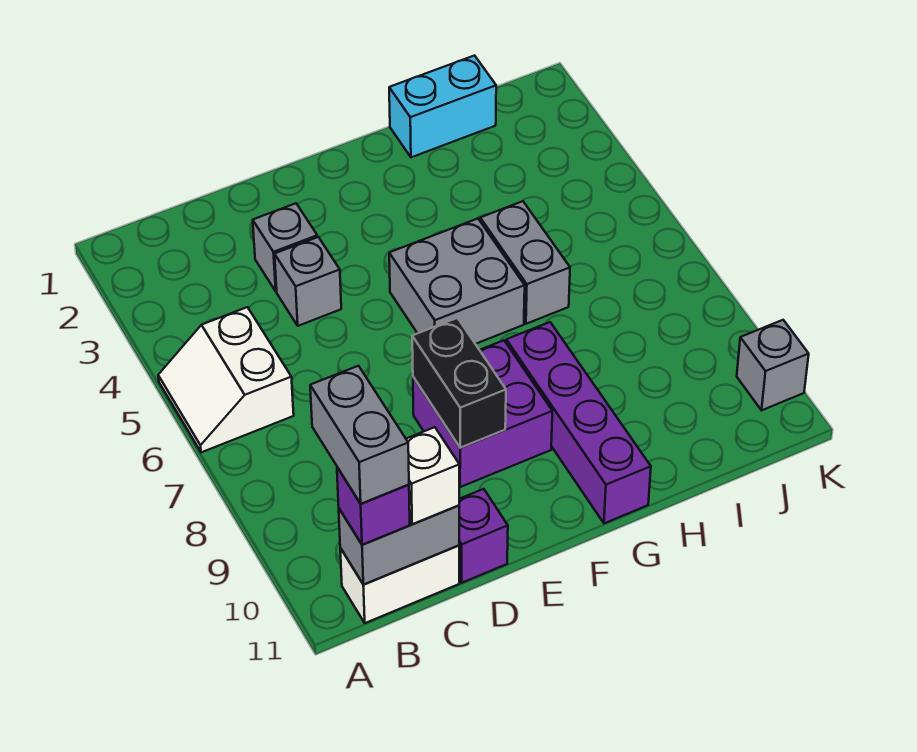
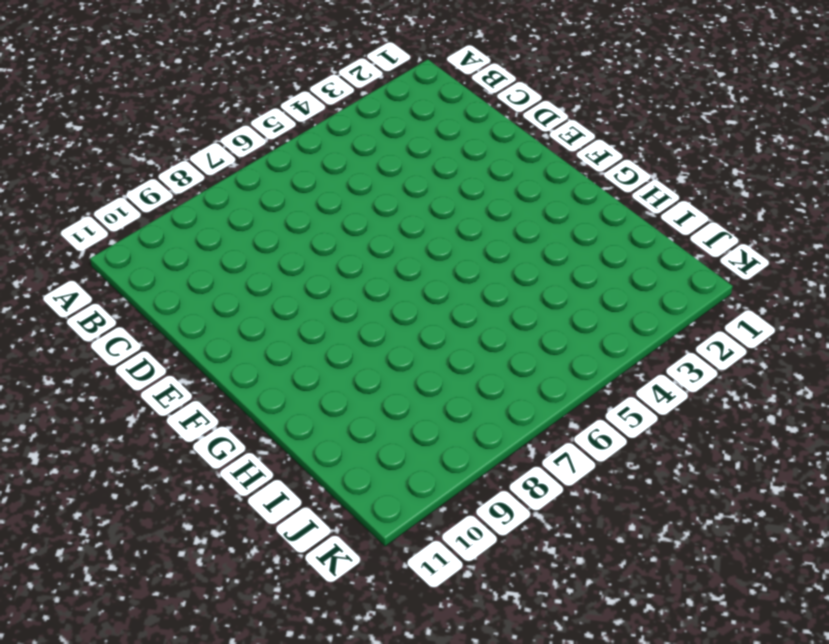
none -> white slope A5:B6 level 1 top B
none -> white brick B11:C11 level 1
none -> grey brick D3 level 1

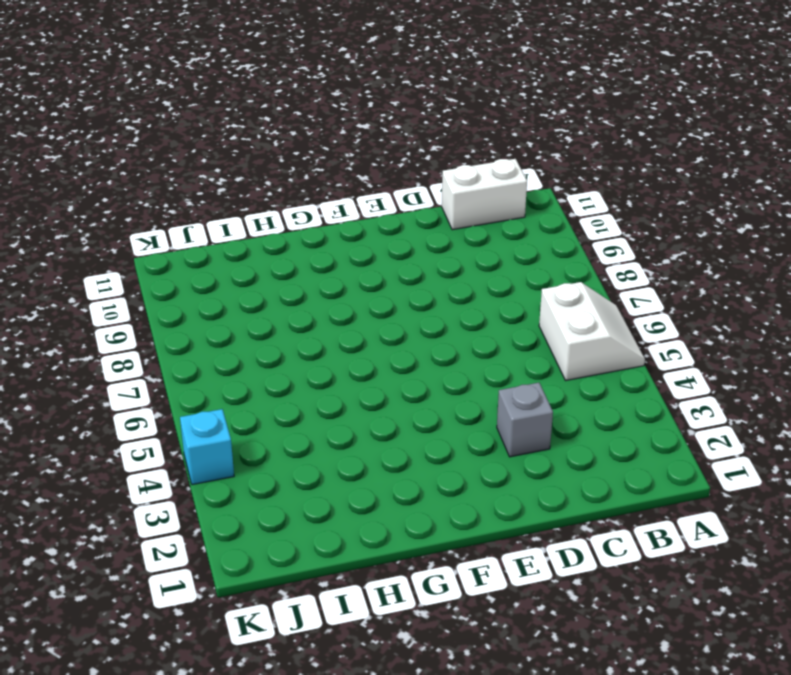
cyan brick K4 level 1 -> none
none -> grey brick D4 level 1
none -> purple brick D11 level 1
none -> purple brick E8:F9 level 1

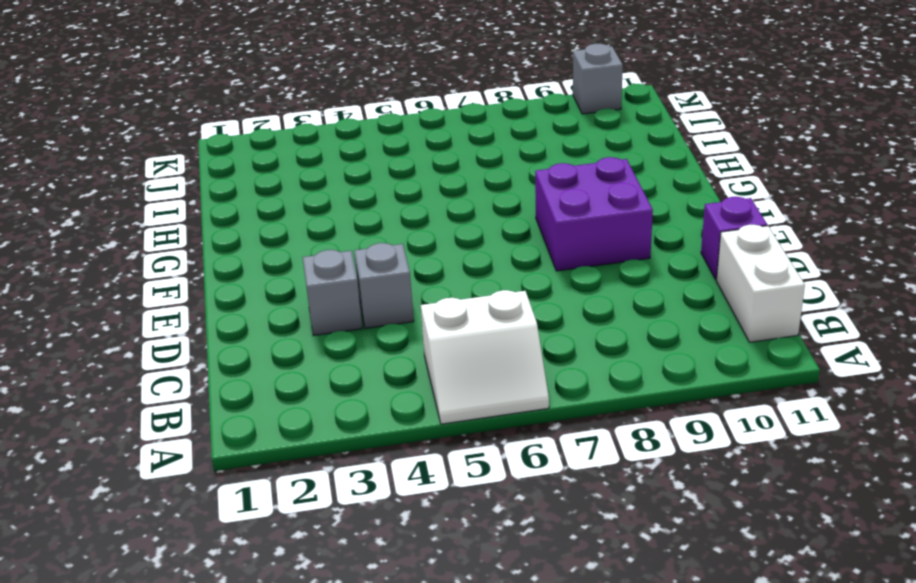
none -> grey brick F5:G6 level 1
none -> purple brick G8:G11 level 1
none -> cyan brick H1:I1 level 1

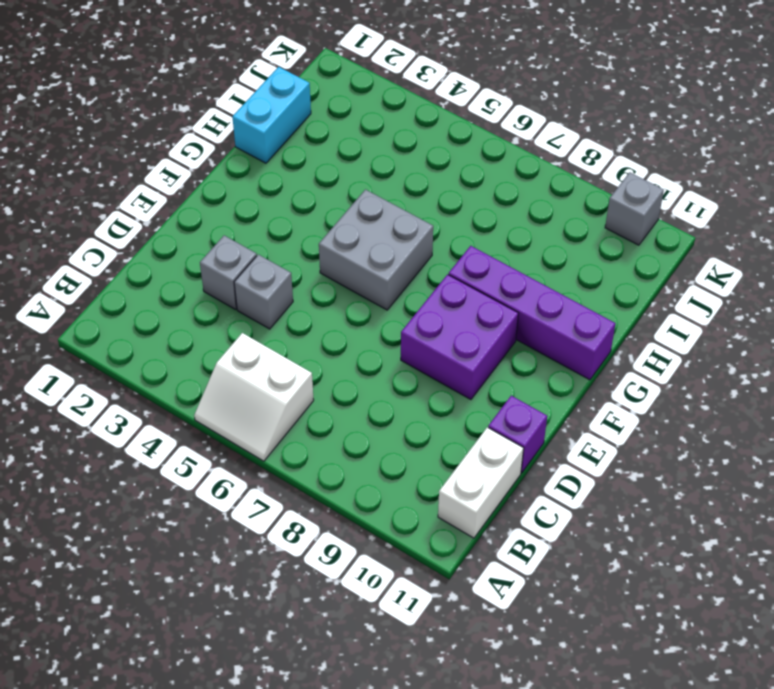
none -> grey brick H5:H6 level 1
none -> grey brick B11:C11 level 2
none -> black brick E8:E9 level 2

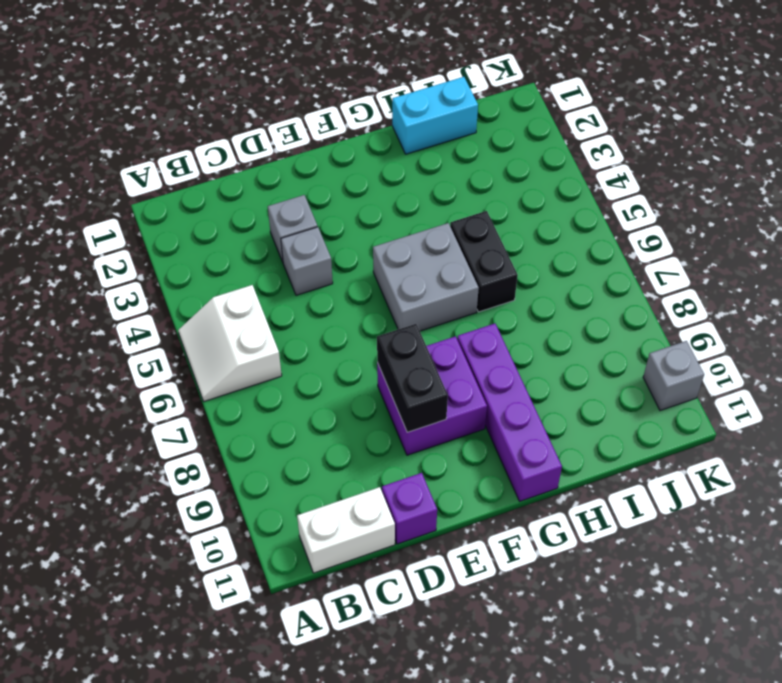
black brick H5:H6 level 1 -> grey brick H5:H6 level 1
none -> grey brick B11:C11 level 2
none -> purple brick B11 level 3
none -> white brick C11 level 3

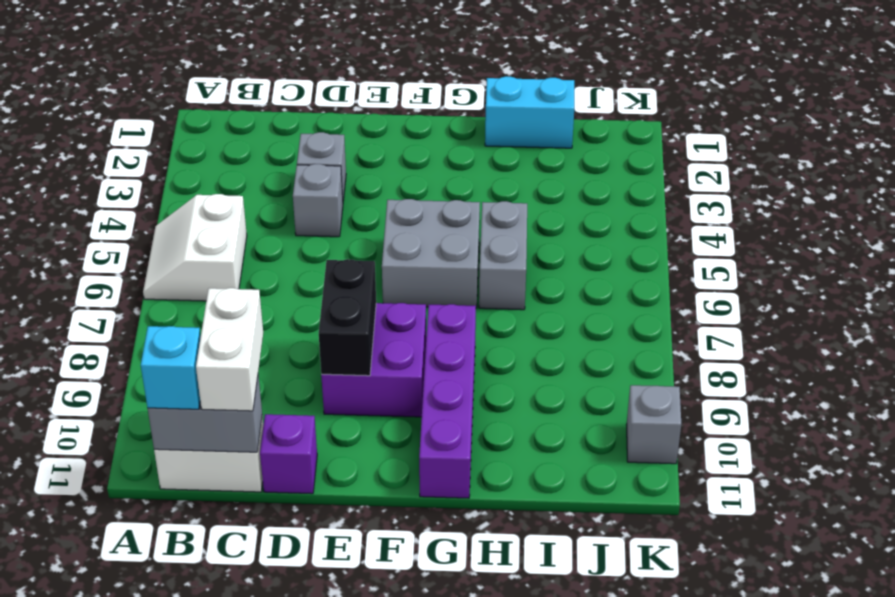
cyan brick B11 level 3 -> purple brick B11 level 3
white brick C10:C11 level 3 -> white brick C11 level 3
none -> grey brick B10:B11 level 4

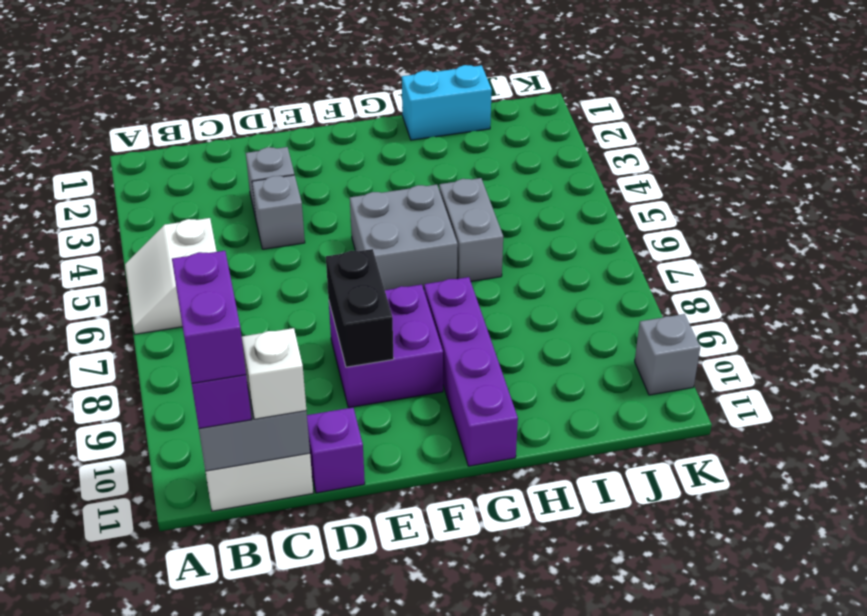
purple brick B10:B11 level 4 -> grey brick B10:B11 level 4

